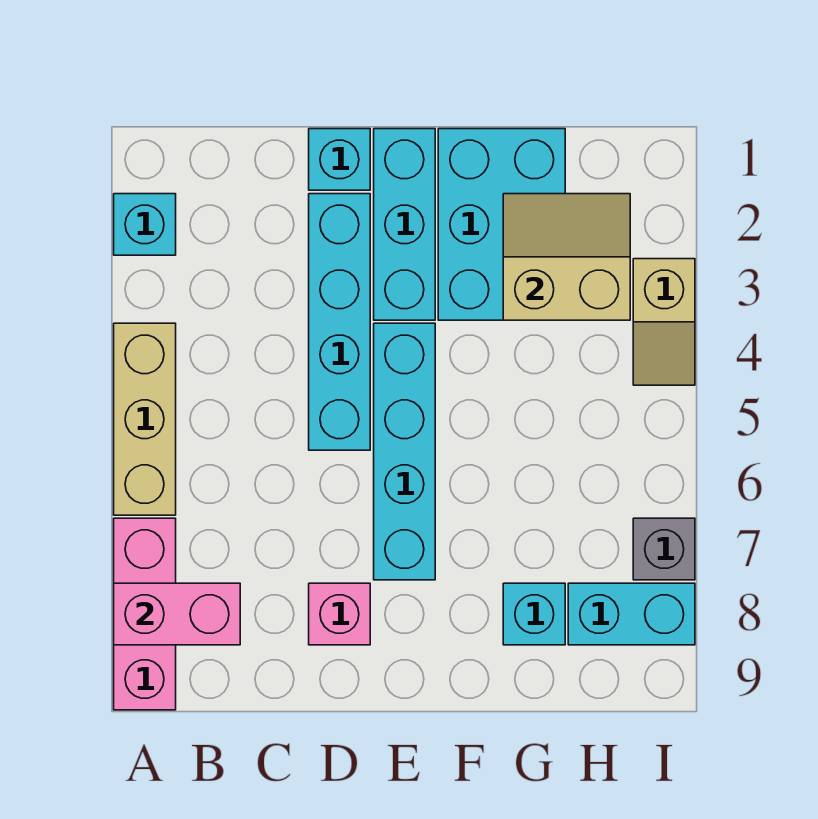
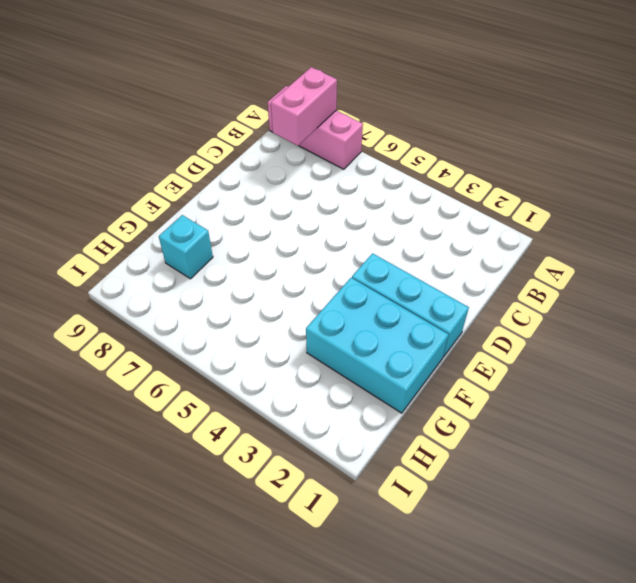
none -> cyan brick A2 level 1
none -> tan brick A4:A6 level 1
none -> cyan brick D1 level 1

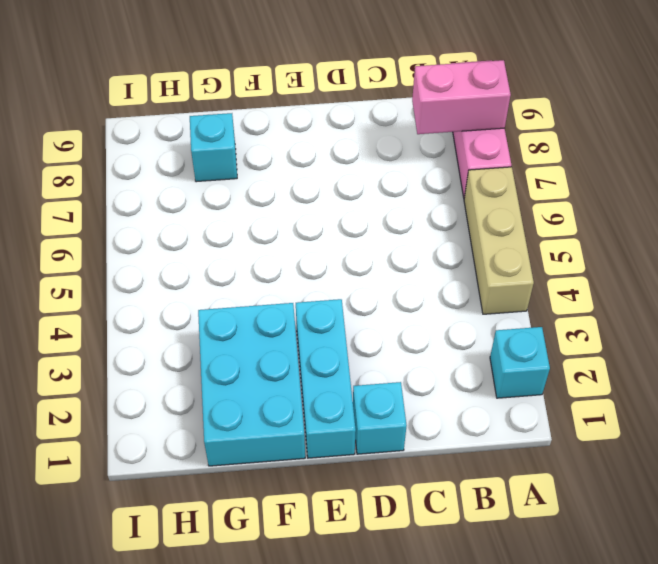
none -> cyan brick D2:D5 level 1
none -> pink brick D8 level 1
none -> cyan brick E4:E7 level 1

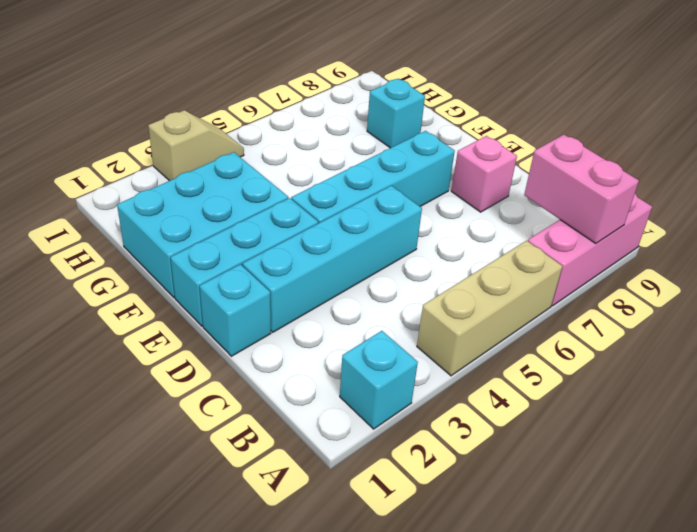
none -> cyan brick H8:I8 level 1
none -> grey brick I7 level 1
none -> tan slope G2:H3 level 2 top 3

